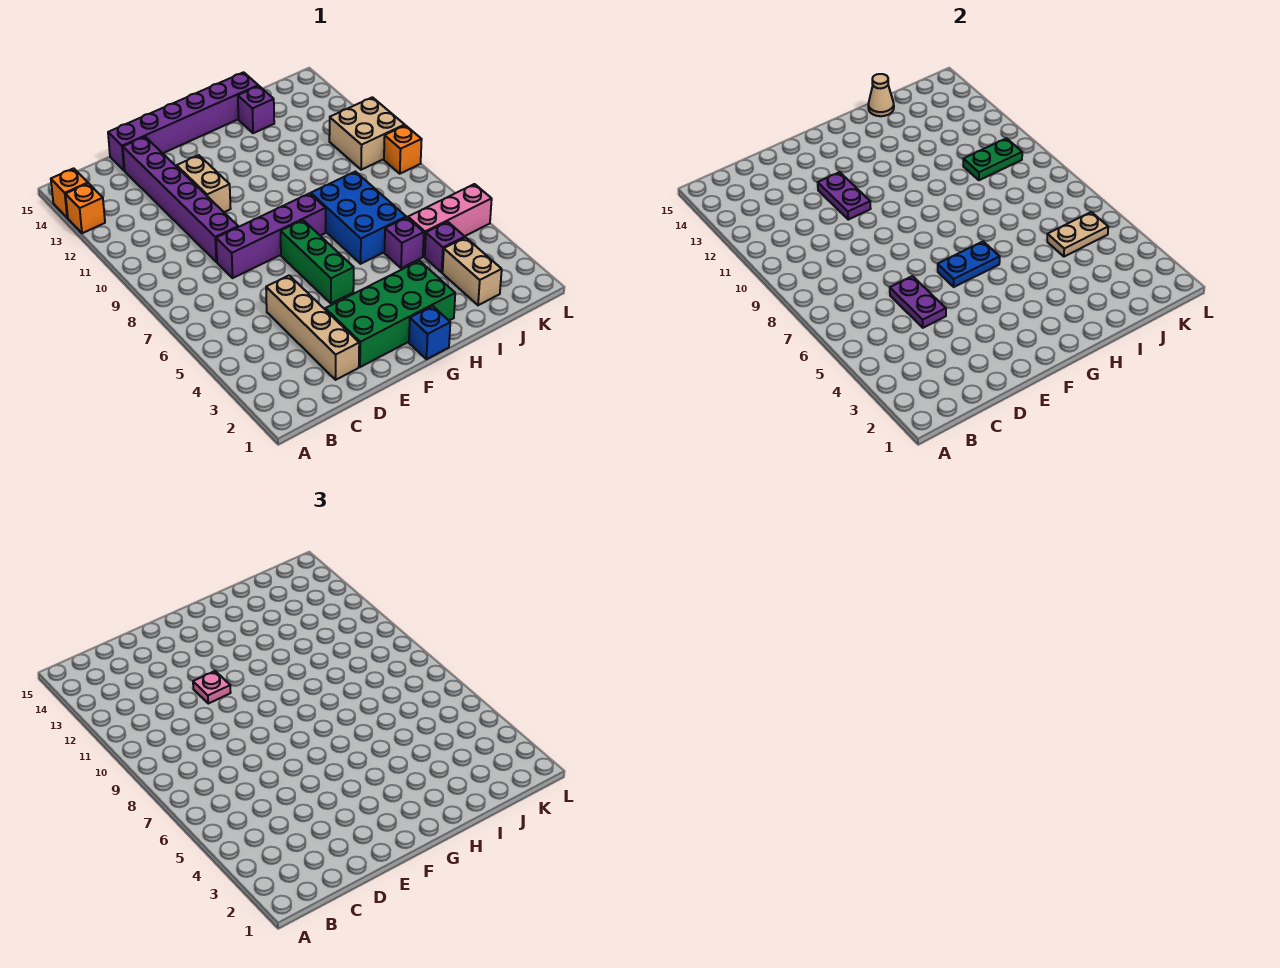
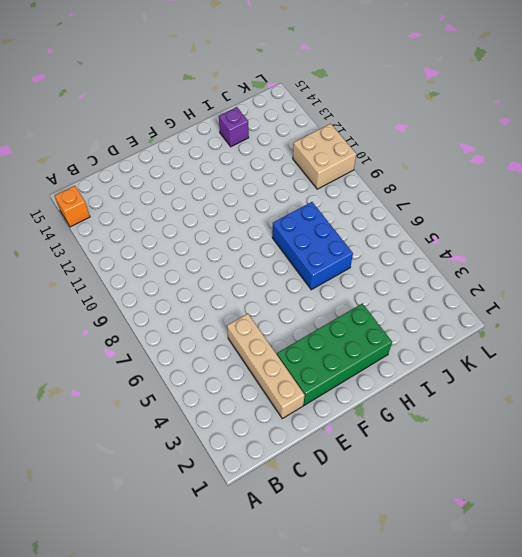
none -> orange brick A13 level 1
none -> purple brick D8:G8 level 1
none -> purple brick D9:D14 level 1

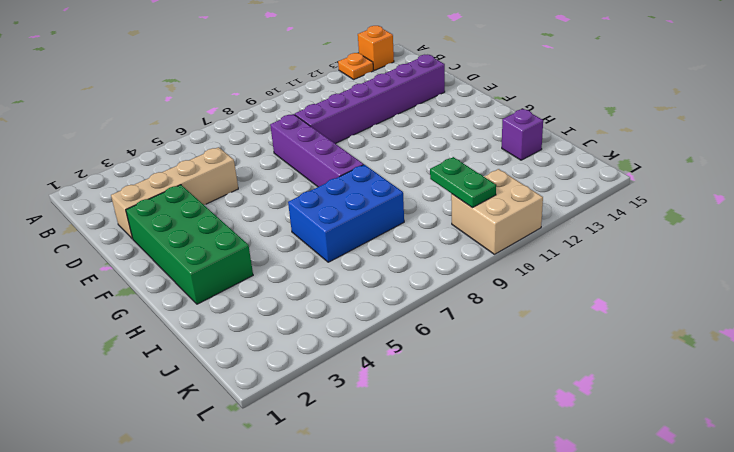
orange plate A13 level 1 -> orange brick A13 level 1
none -> purple brick D15:I15 level 1
none -> tan brick E11:E12 level 1
none -> green brick F5:F7 level 1

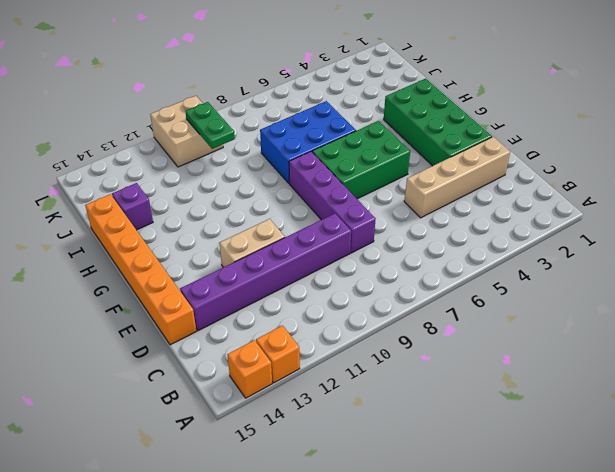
orange brick D15:I15 level 1 -> purple brick D15:I15 level 1
green brick F5:G7 level 1 -> green brick F5:F7 level 1
none -> blue brick G1 level 1
none -> purple brick I5 level 1
none -> tan brick J2:J3 level 1

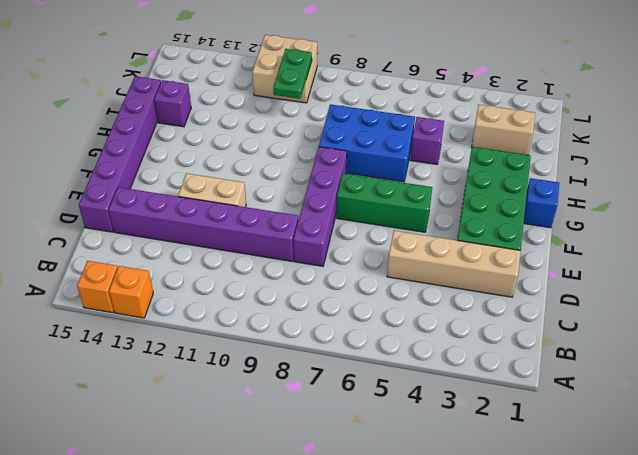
none -> purple brick J4 level 1
none -> pink brick J5:L5 level 1
none -> orange brick L9 level 1

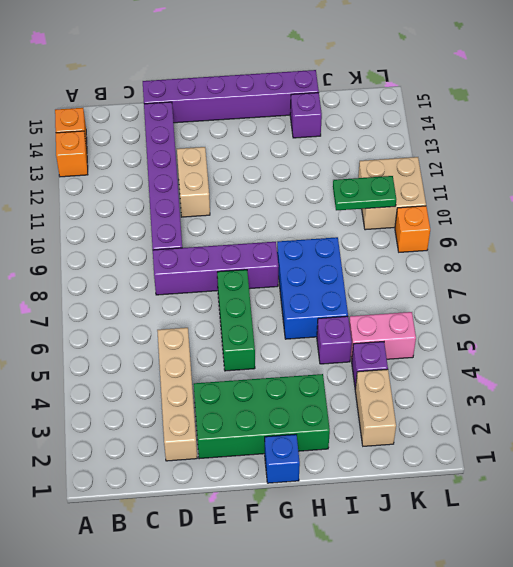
pink brick J5:K5 level 1 -> pink brick J5:L5 level 1
none -> purple plate D5:D6 level 2
none -> purple plate E11:E12 level 2
none -> blue plate F6:G6 level 2

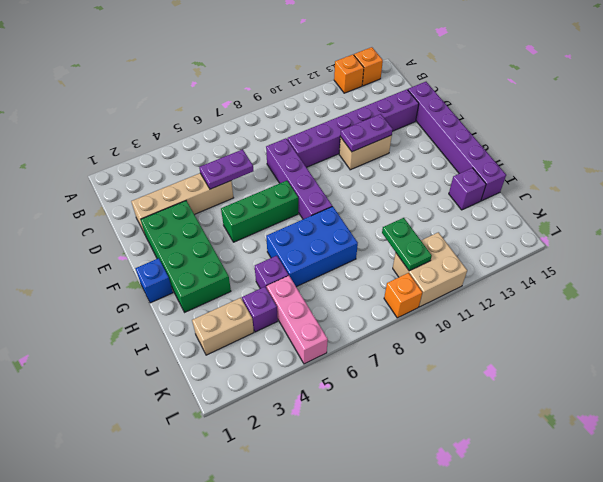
none -> blue plate F6:G6 level 2
none -> tan cone I15 level 2
none -> tan plate J5:K5 level 2

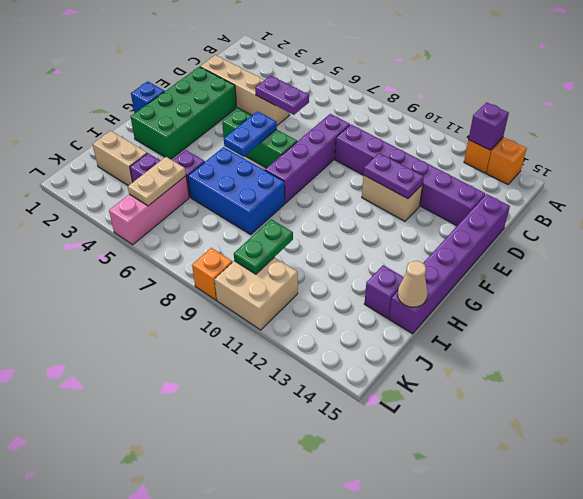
purple brick A13 level 2 -> none
none -> pink plate E11 level 3

